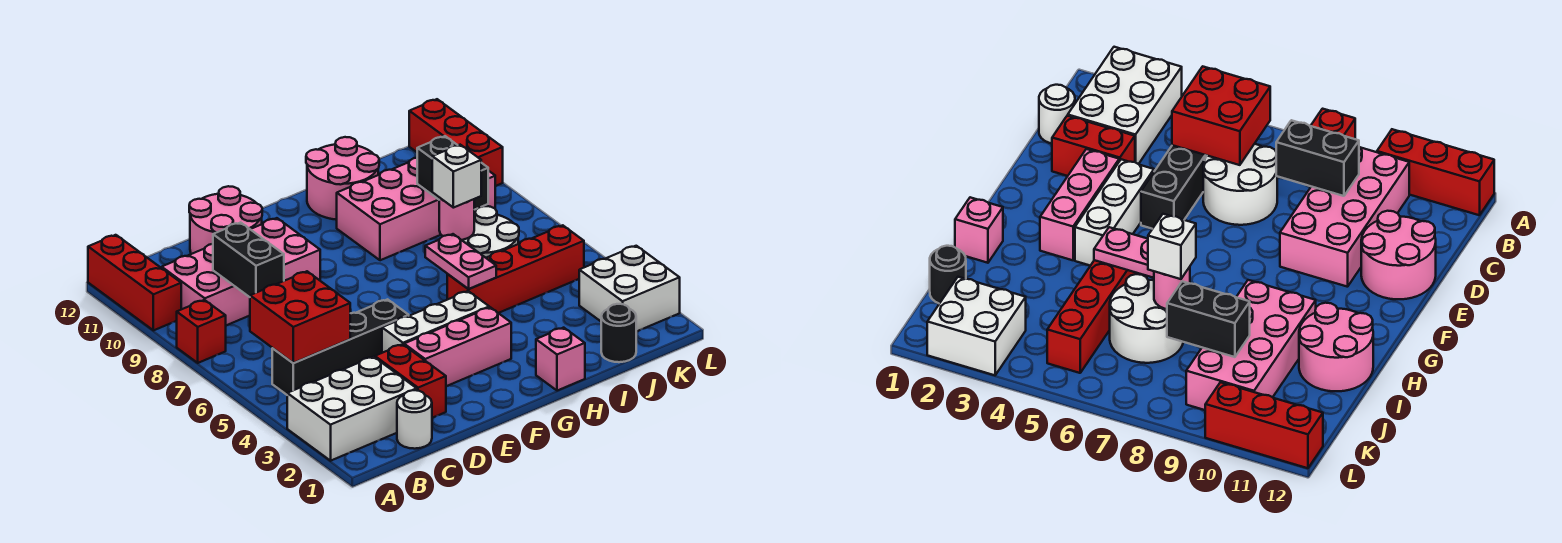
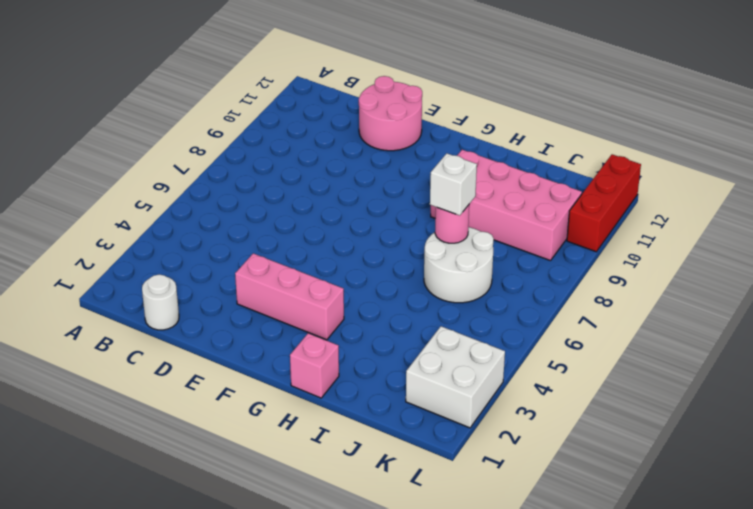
none -> white brick A2:C3 level 1
none -> red brick A8 level 1
none -> red brick A10:A12 level 1

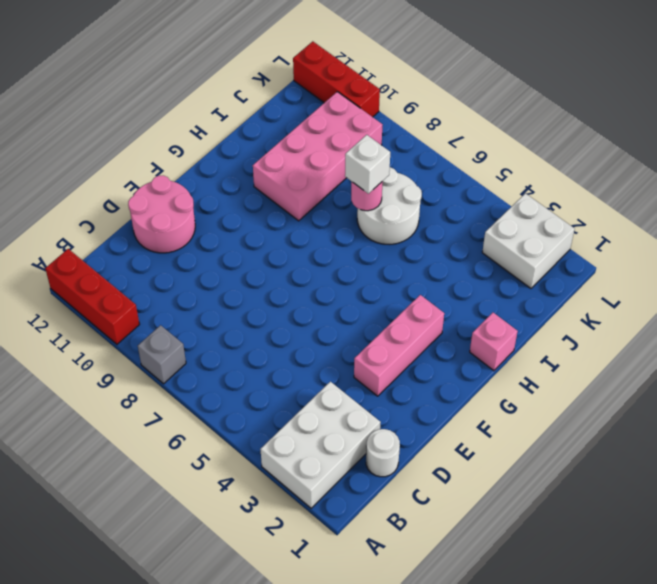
grey brick A8 level 1 -> red brick A8 level 1
none -> black brick B5:E5 level 1
none -> pink brick B9:E10 level 1
none -> white round brick C6:D7 level 1

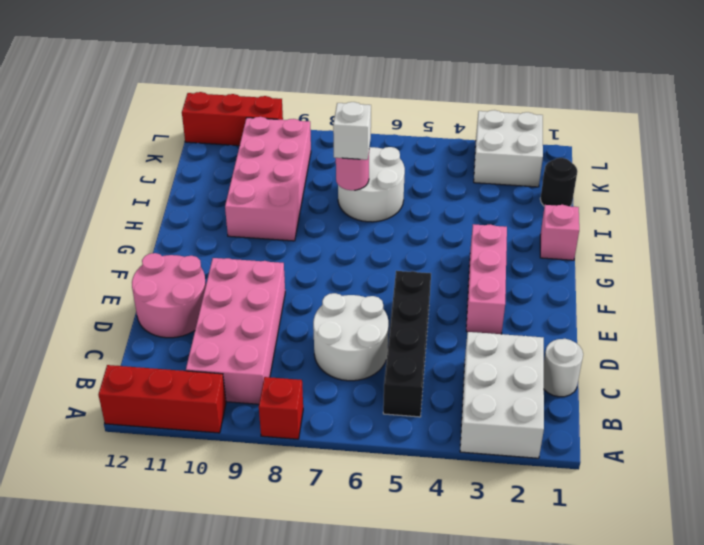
none -> red brick D2:D3 level 1
none -> white brick E4:G4 level 1
none -> red brick H5:K5 level 1

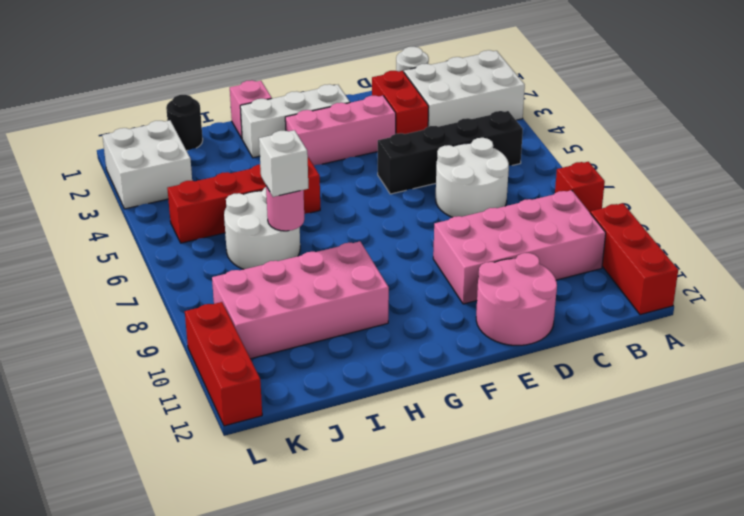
white brick F2:H2 level 1 -> white brick E4:G4 level 1
none -> pink round brick H11:I12 level 1
none -> red brick B5:C6 level 2
none -> black brick C8:C9 level 2

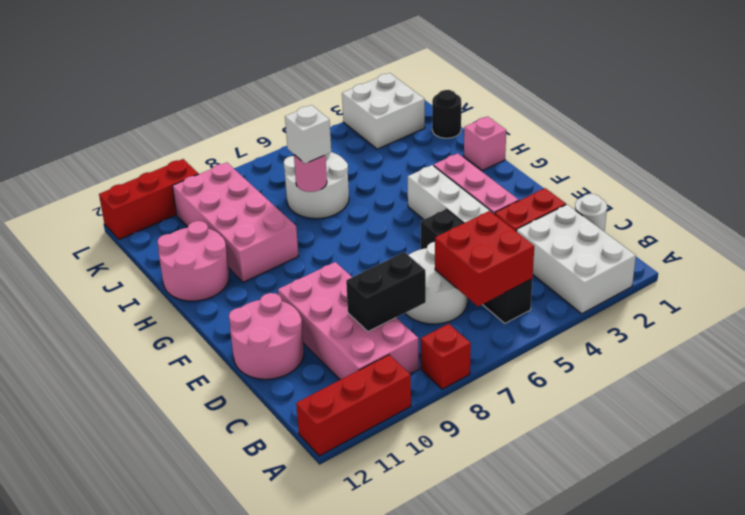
none -> red brick H5:K5 level 1
none -> pink plate H5:H6 level 2
none -> black brick J8:J9 level 2

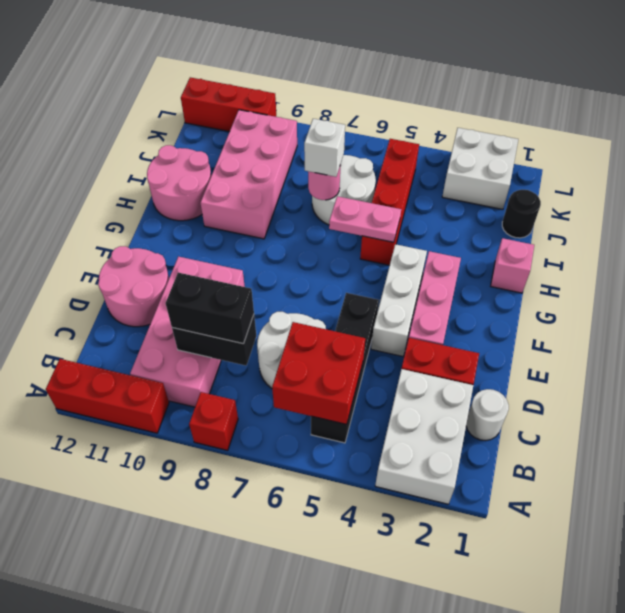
black brick C8:C9 level 3 -> black brick J8:J9 level 2

